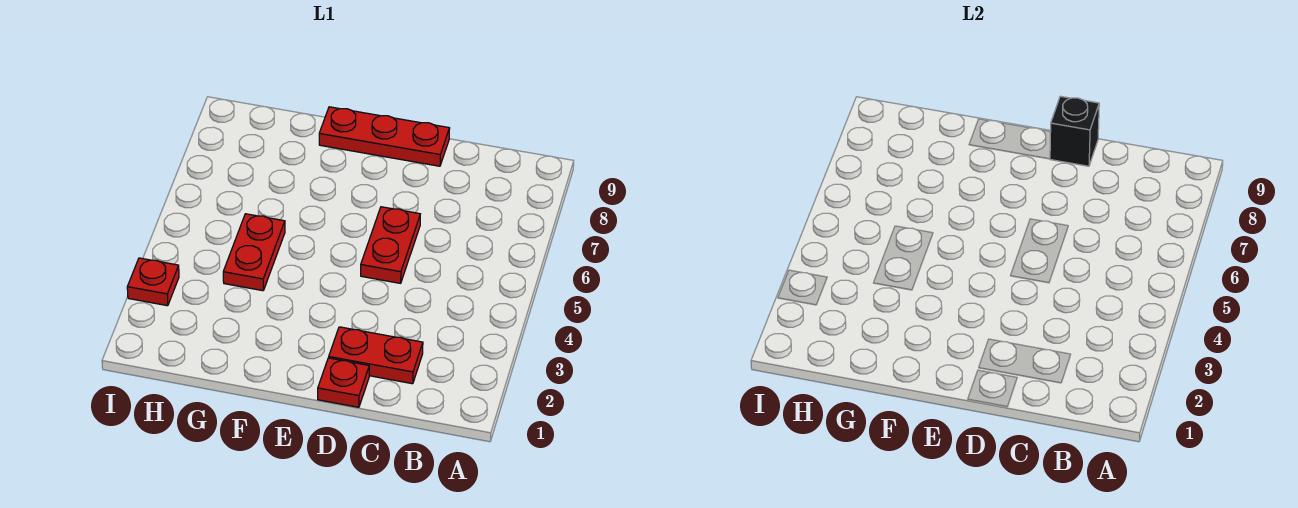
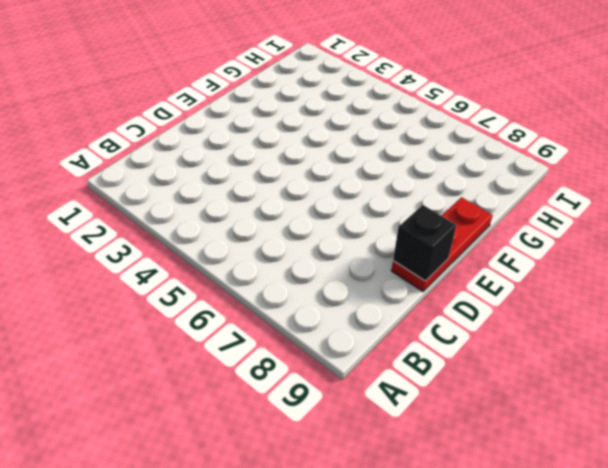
none -> red plate C2:D2 level 1
none -> red plate D1 level 1

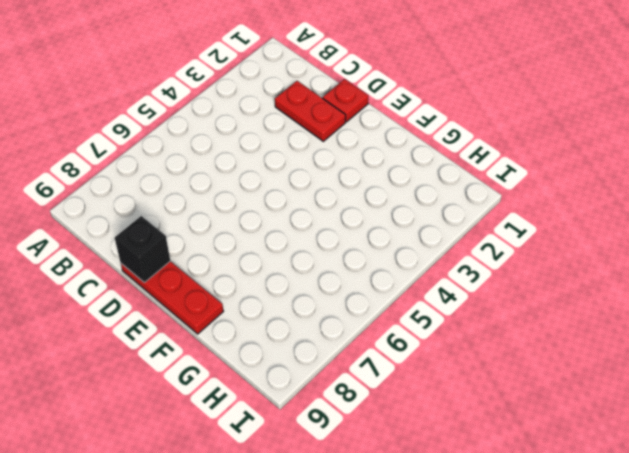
none -> red plate D5:D6 level 1
none -> red plate G4:G5 level 1

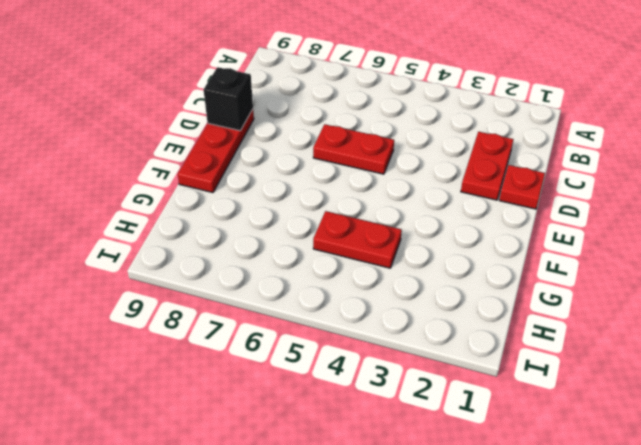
none -> red plate I3 level 1

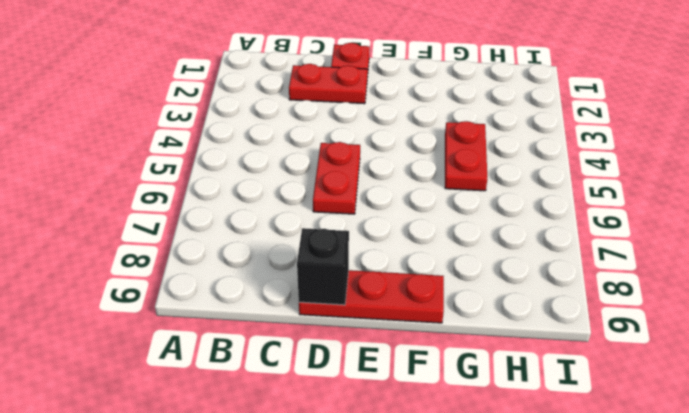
none -> red plate I3 level 1

